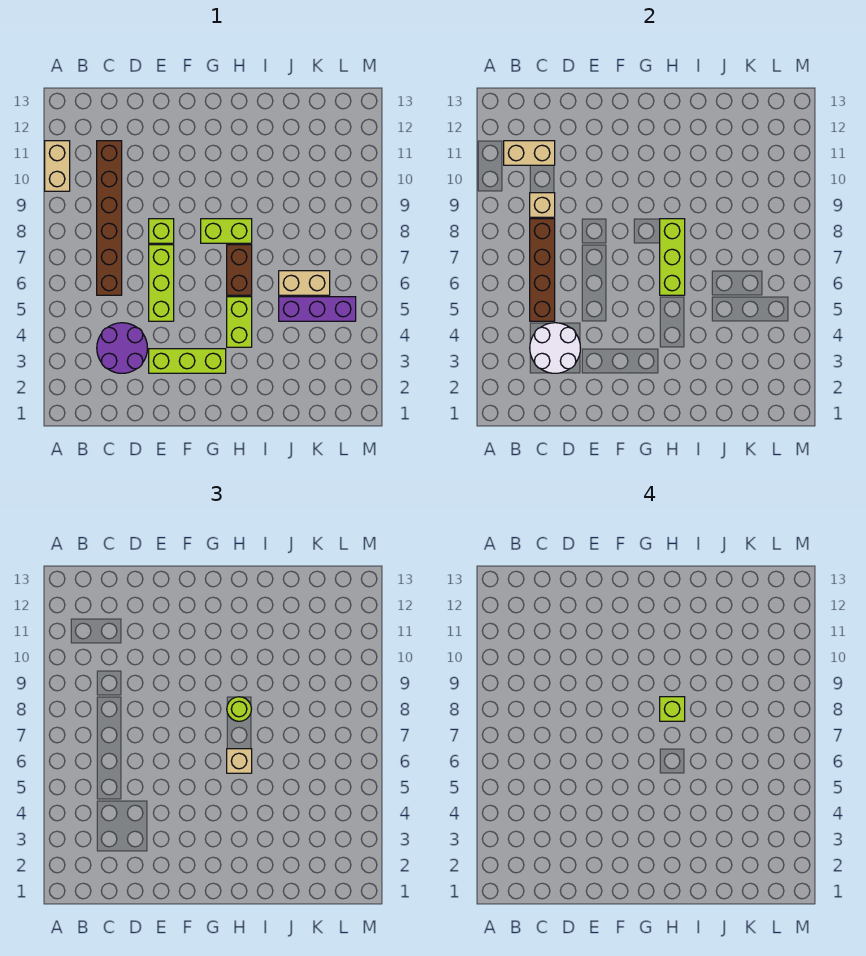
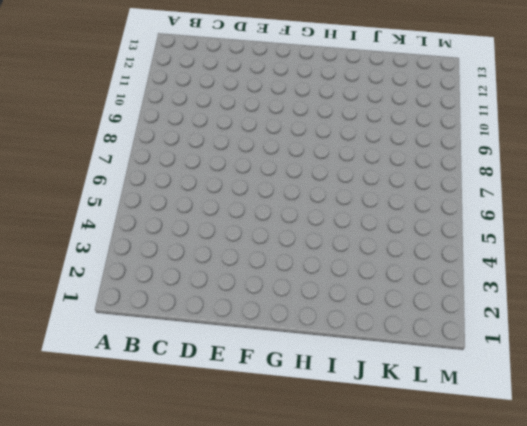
none -> tan brick A10:A11 level 1
none -> purple round brick C3:D4 level 1
none -> brown brick C6:C11 level 1

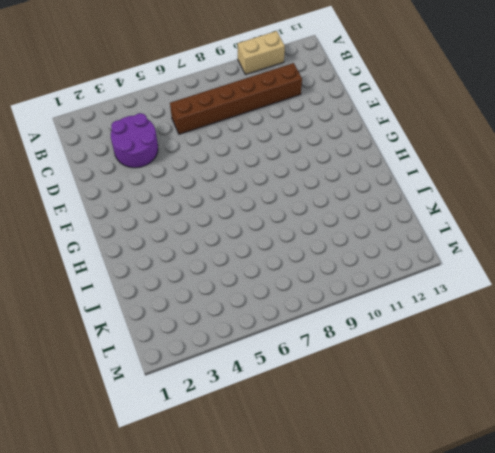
none -> lime brick E3:G3 level 1
none -> lime brick E5:E7 level 1
none -> lime brick E8 level 1

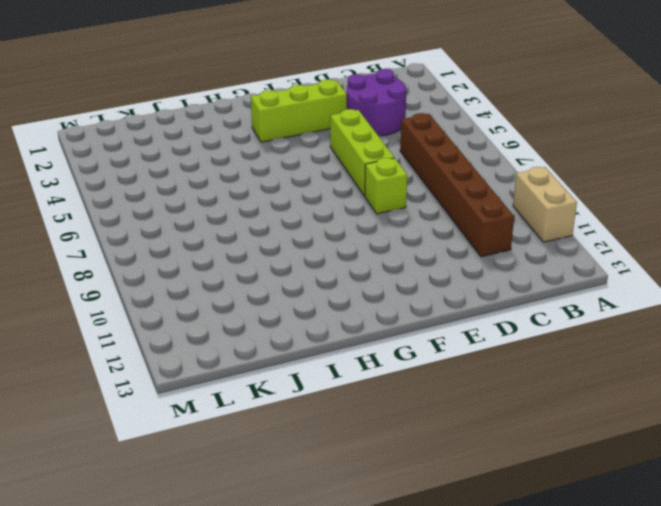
none -> lime brick G8:H8 level 1
none -> lime brick H4:H5 level 1
none -> brown brick H6:H7 level 1

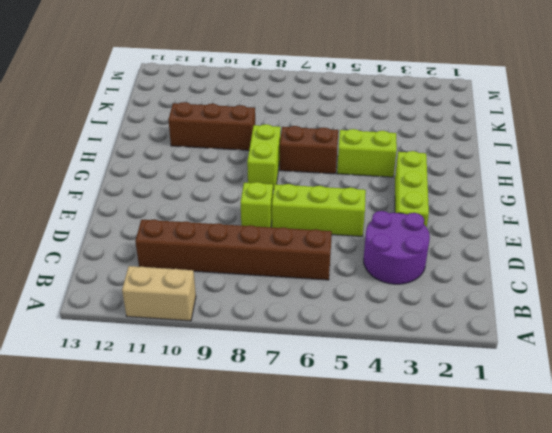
brown brick I9:I11 level 1 -> none
none -> purple brick J5:L5 level 1
none -> tan brick J6:K6 level 1
none -> tan brick B11:C11 level 2

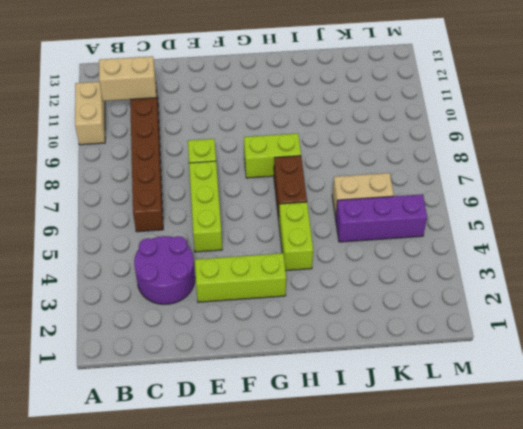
none -> white round brick C3:D4 level 2
none -> brown brick C5:C8 level 2
none -> tan brick C9 level 2

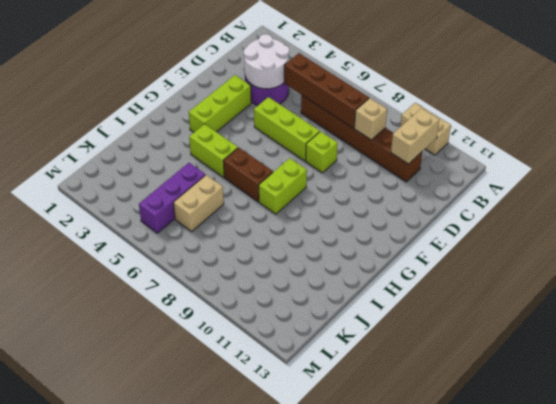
none -> lime brick H6:H8 level 2
none -> tan brick H6 level 3
none -> lime round brick H8 level 3

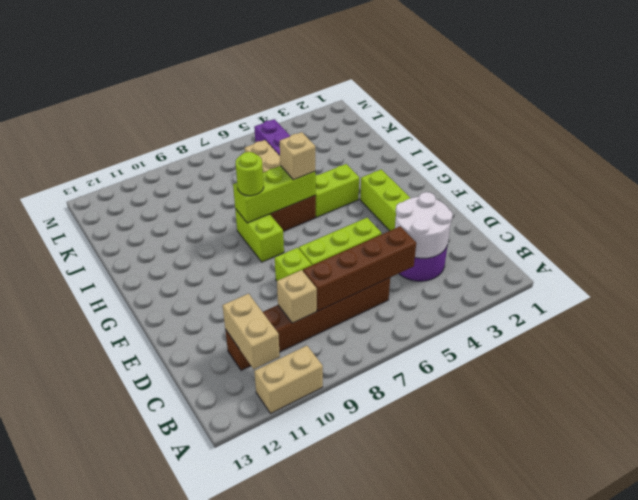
none -> lime brick H8 level 4

